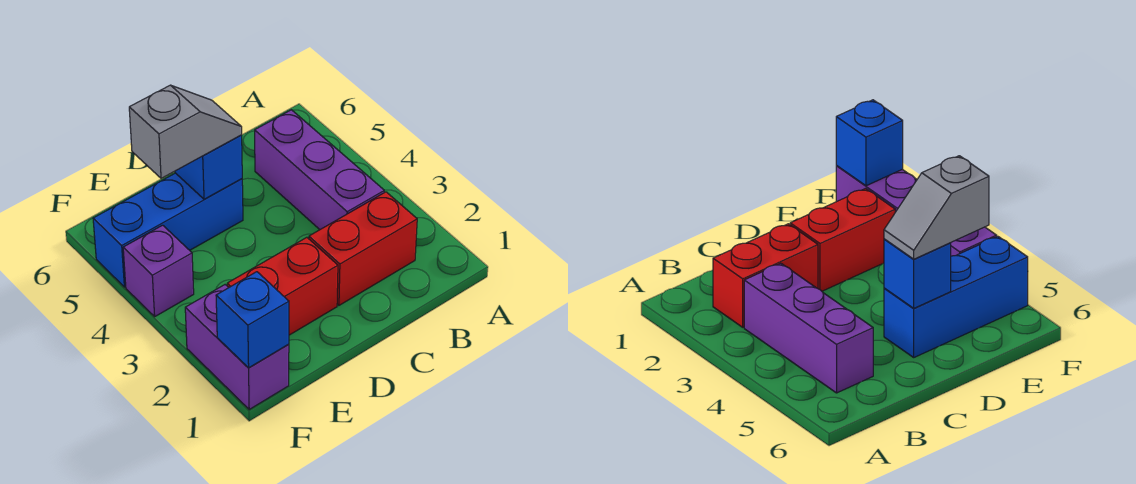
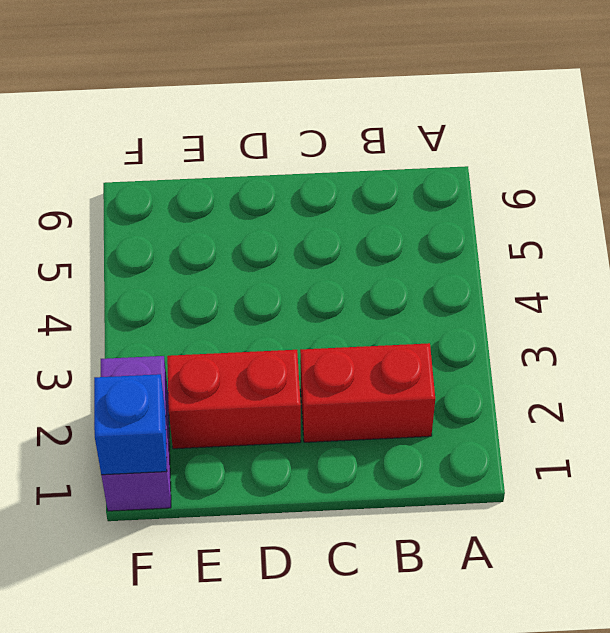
none -> purple brick B3:B5 level 1
none -> blue brick D5:F5 level 1

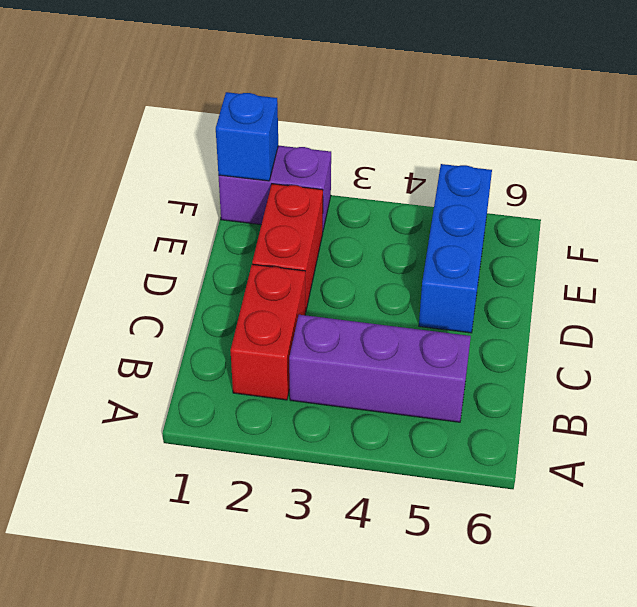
none -> purple brick F4 level 1
none -> blue brick D5 level 2

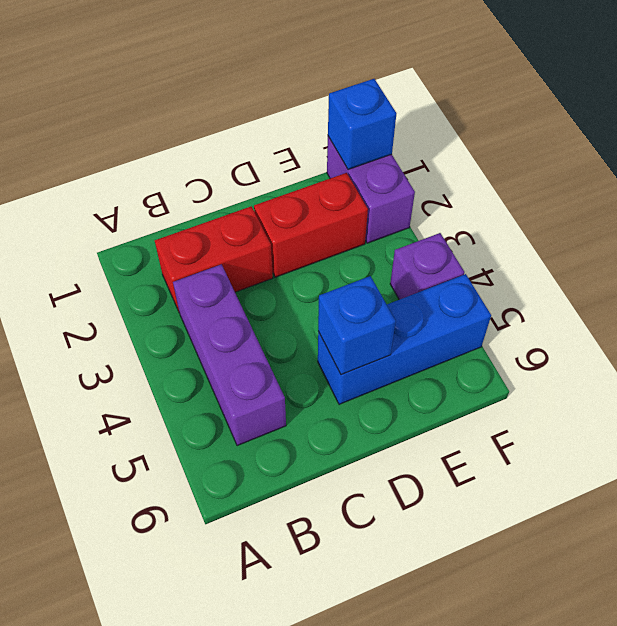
none -> grey slope D5:E5 level 3 top E

